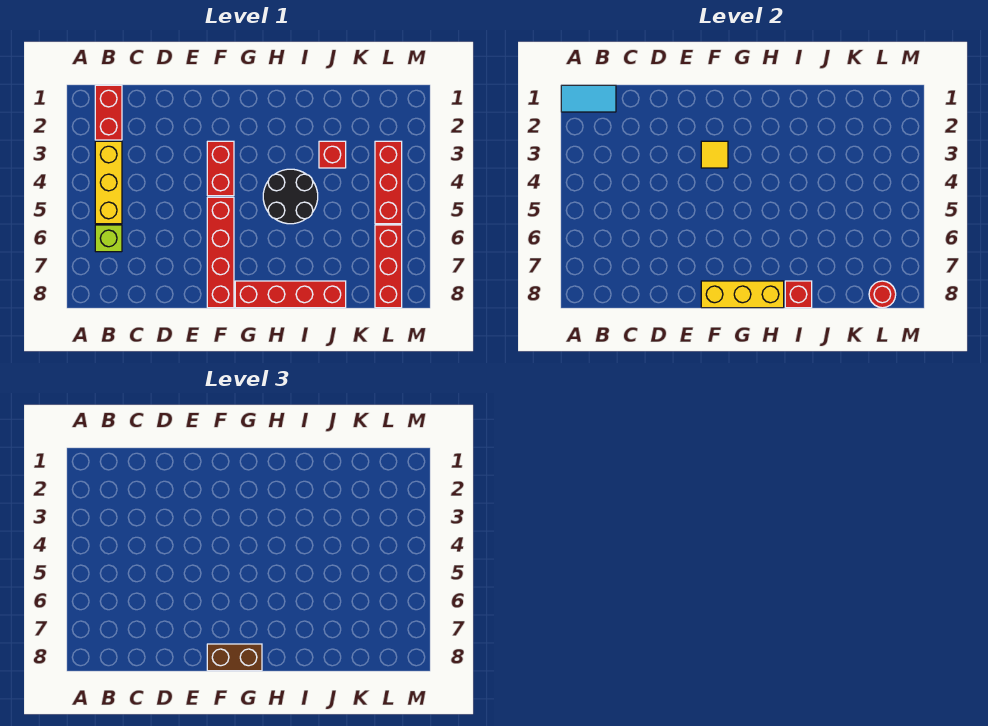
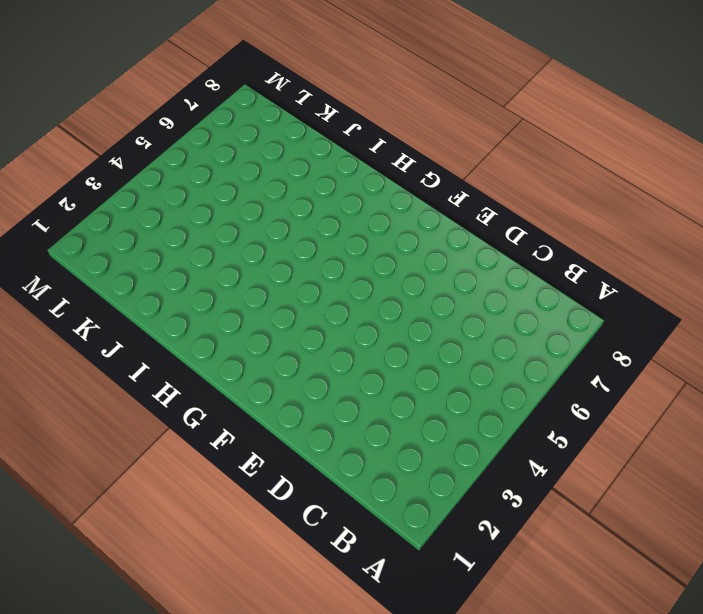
none -> red brick B1:B2 level 1
none -> yellow brick B3:B5 level 1
none -> lime brick B6 level 1

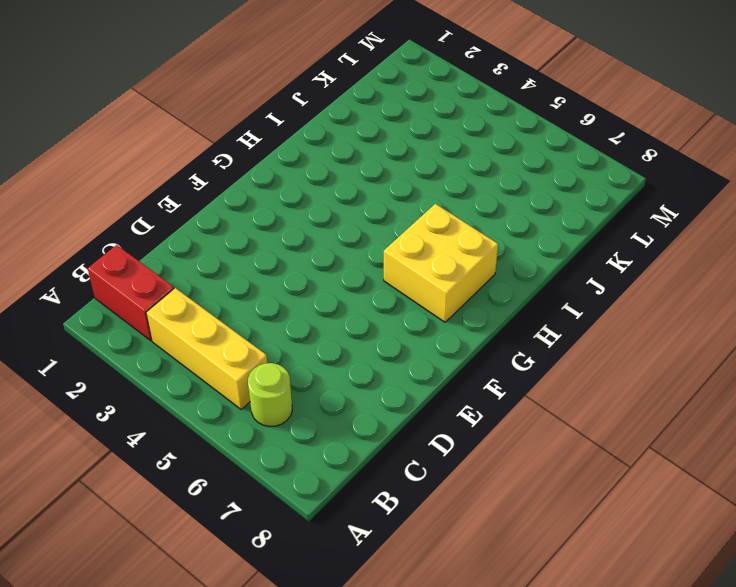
lime round brick B6 level 1 -> lime brick B6 level 1
yellow brick G6:H7 level 1 -> none
none -> red brick F3:F4 level 1
none -> red brick F5:F8 level 1
none -> red brick G8:J8 level 1

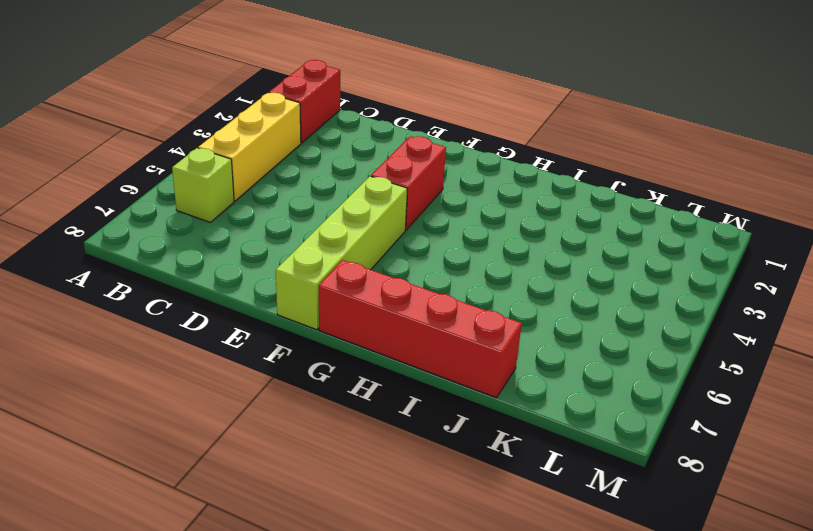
lime brick F5:F8 level 1 -> red brick F5:F8 level 1
none -> black round brick H4:I5 level 1
none -> red brick J3 level 1
none -> red brick L3:L5 level 1

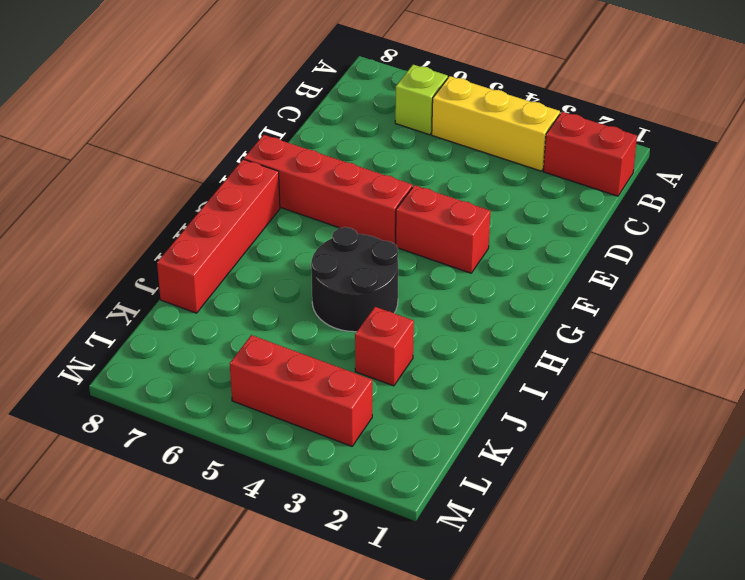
none -> red brick L6:L8 level 1
none -> cyan tile A1:B1 level 2
none -> yellow tile F3 level 2

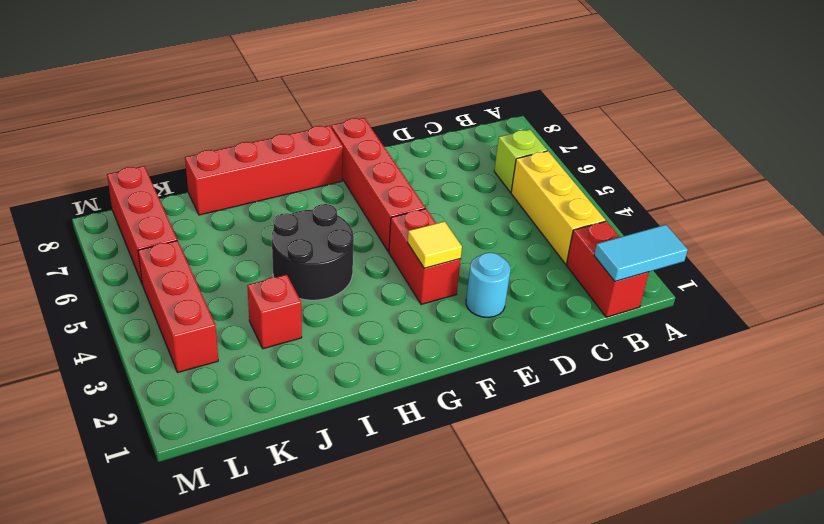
cyan round brick E2 level 1 -> none
none -> yellow brick F8:H8 level 2
none -> red brick I8 level 2
none -> red round brick L8 level 2

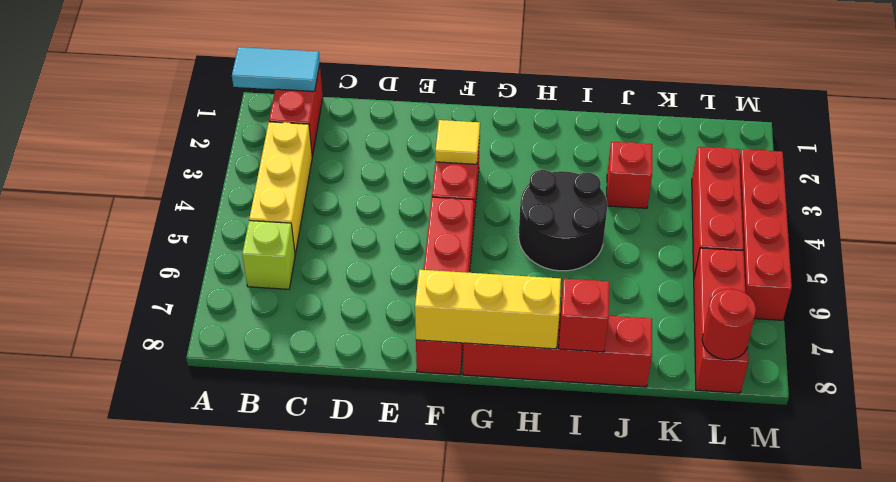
red brick M3:M6 level 1 -> none
none -> brown brick F8:G8 level 3

